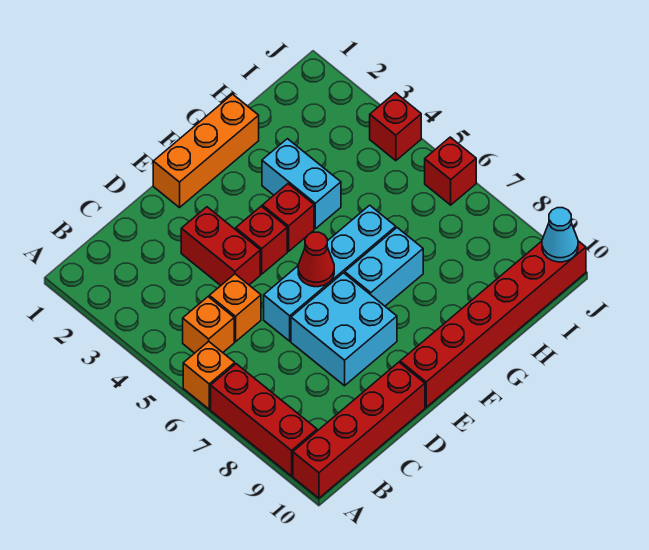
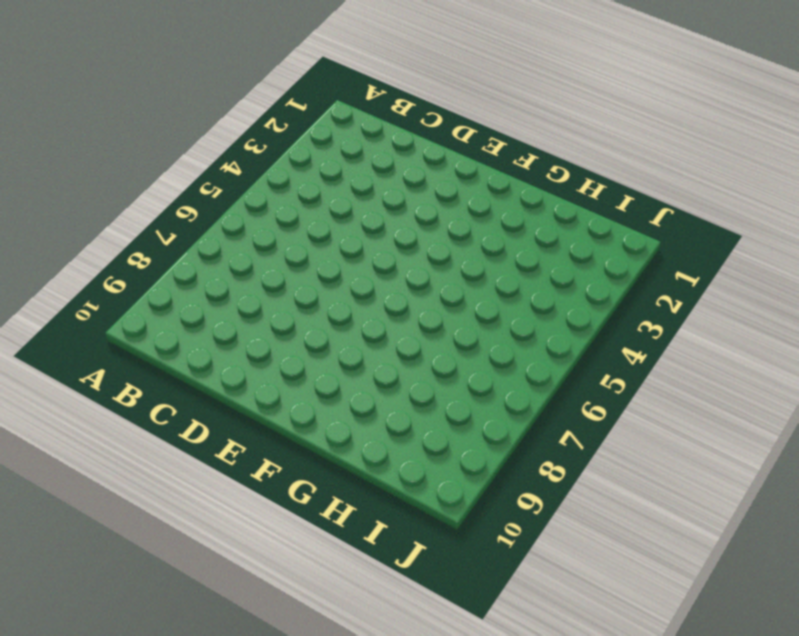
none -> orange brick A6 level 1
none -> red brick A7:A9 level 1
none -> red brick A10:D10 level 1

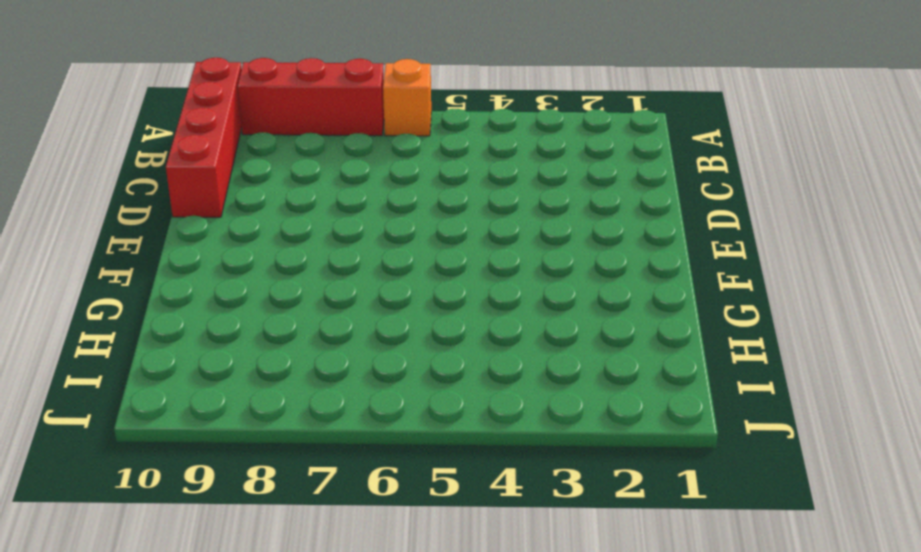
none -> orange brick B5 level 1
none -> orange brick C5 level 1
none -> red brick D3:D4 level 1

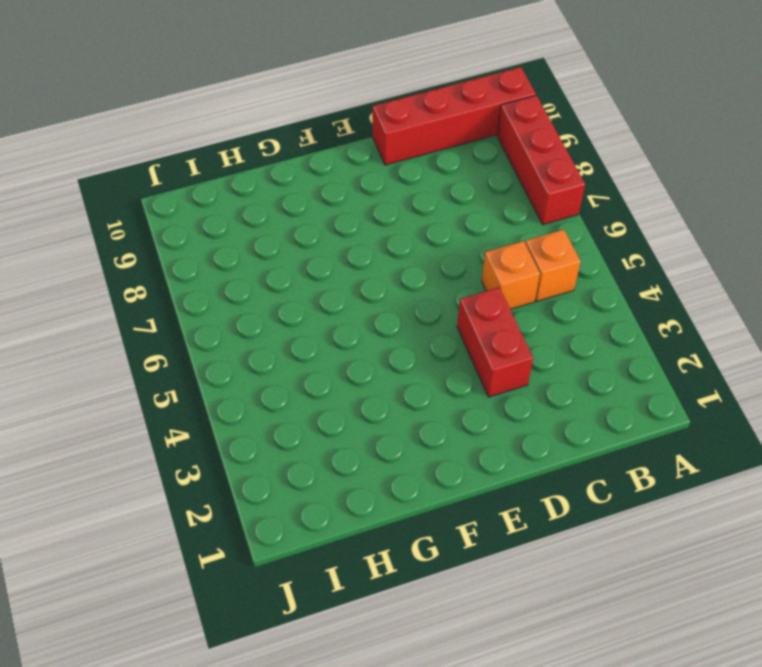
none -> orange brick A6 level 1
none -> cyan brick D6:G6 level 1
none -> cyan brick D7:E8 level 1

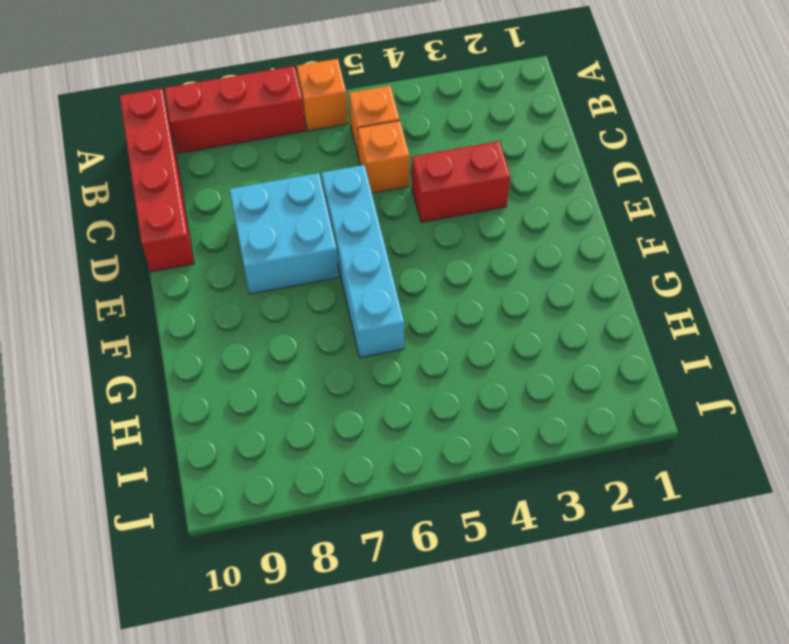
none -> orange brick E1:G1 level 1
none -> red brick E4 level 1
none -> red brick E10:J10 level 1

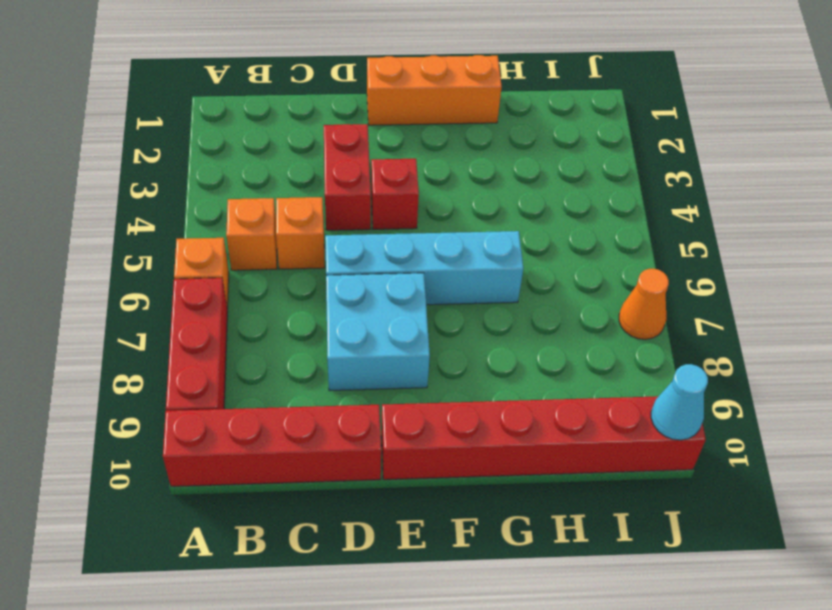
orange cone J7 level 1 -> none
none -> red brick F4 level 1
none -> cyan brick F7:G7 level 1
none -> cyan brick G3:G4 level 1

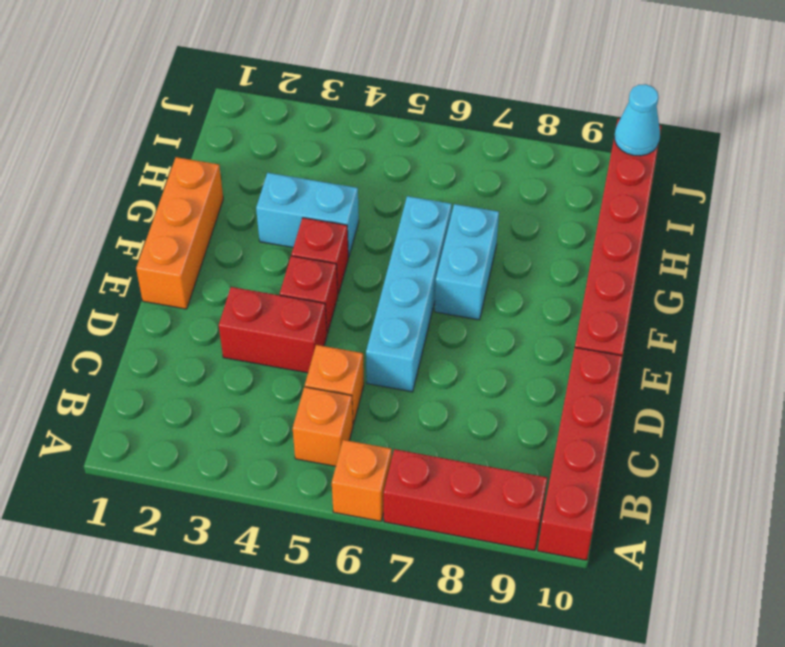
none -> cyan brick D7:E8 level 1
none -> red brick J4 level 1
none -> red brick J6 level 1

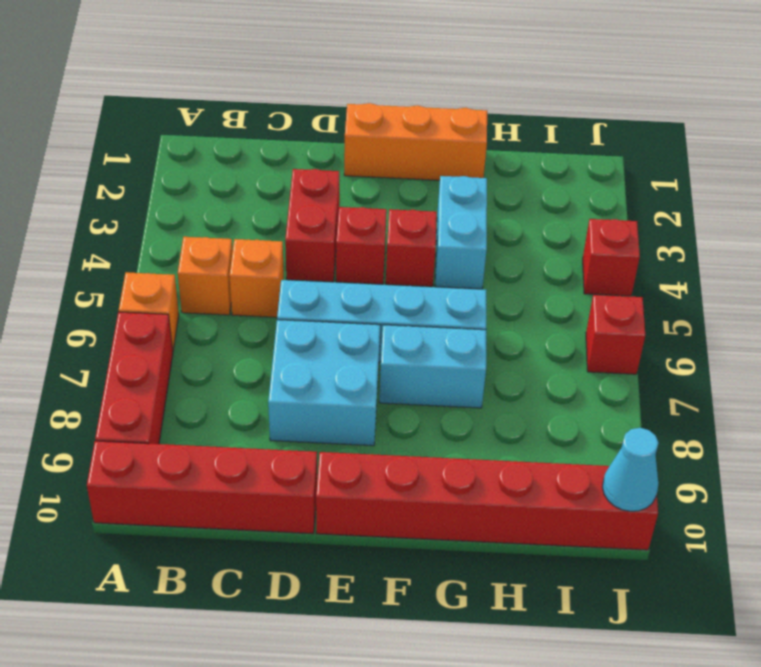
none -> red cone E6 level 2

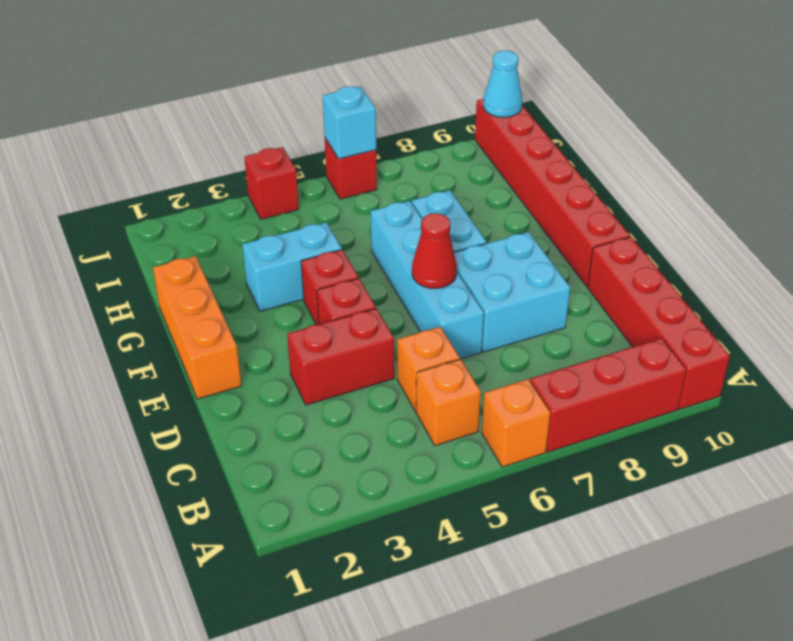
cyan brick J6 level 2 -> none

